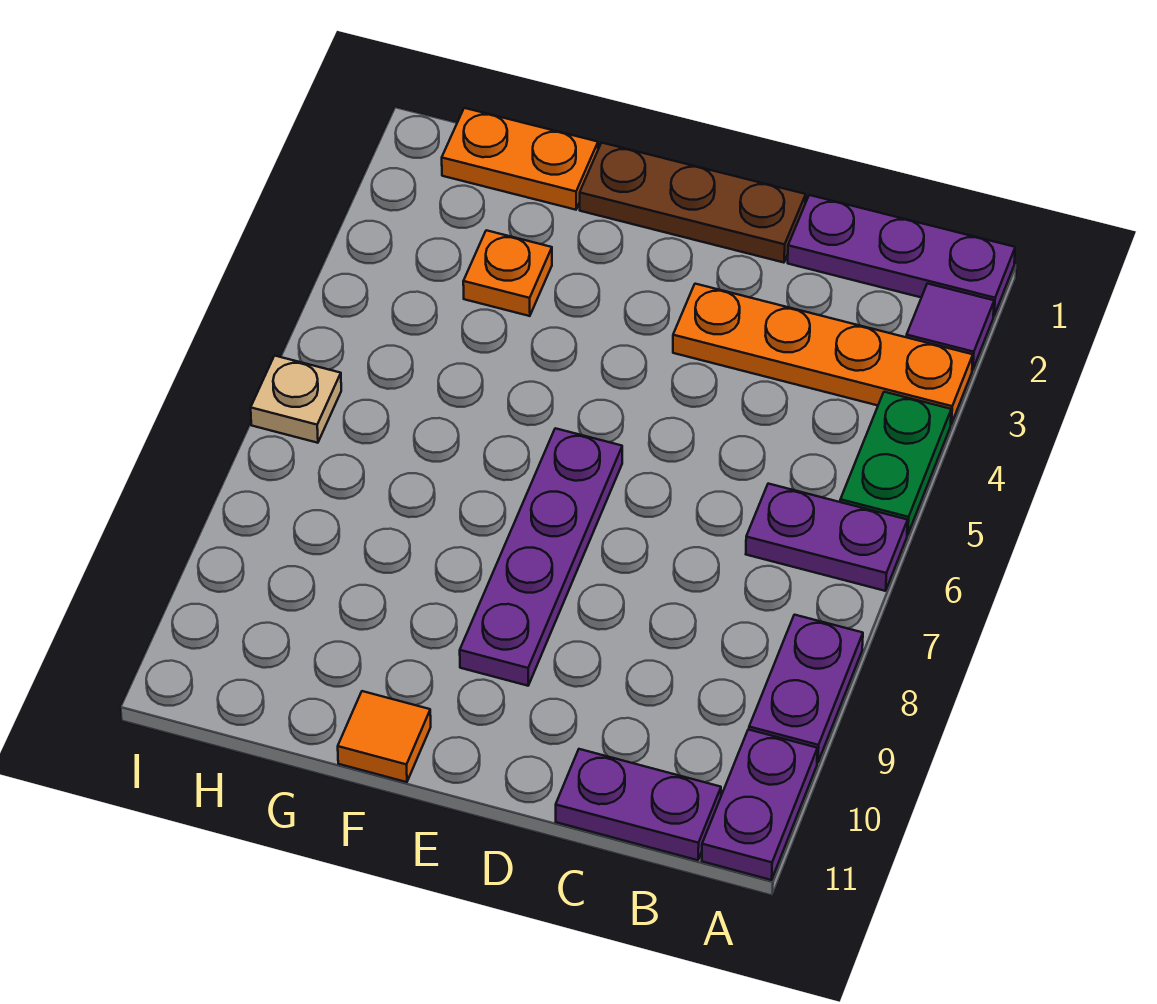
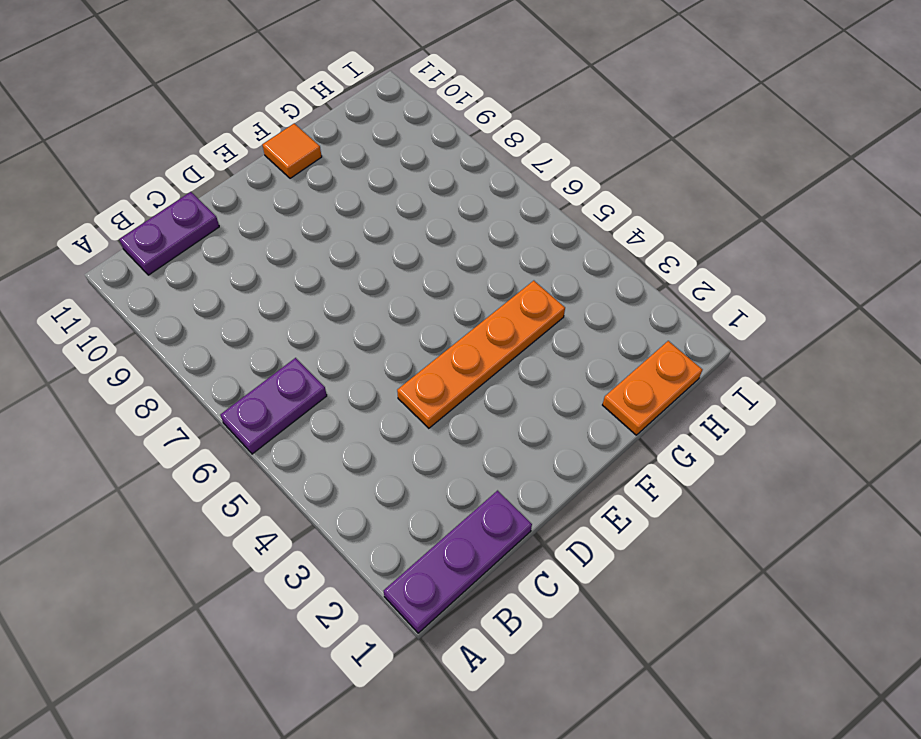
orange plate D4:G4 level 1 -> orange plate A3:D3 level 1
none -> purple tile A2 level 1
none -> green plate A4:A5 level 1
none -> purple plate A8:A9 level 1

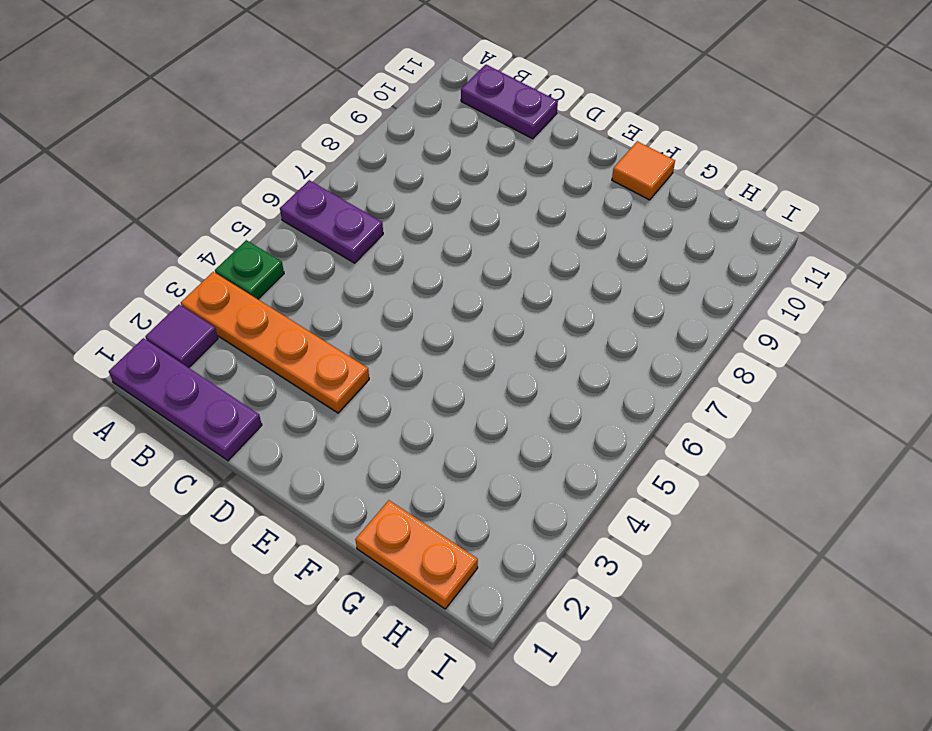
green plate A4 level 1 -> green plate A4:A5 level 1
none -> purple plate A8:A9 level 1
none -> purple plate A10:A11 level 1
none -> brown plate D1:F1 level 1

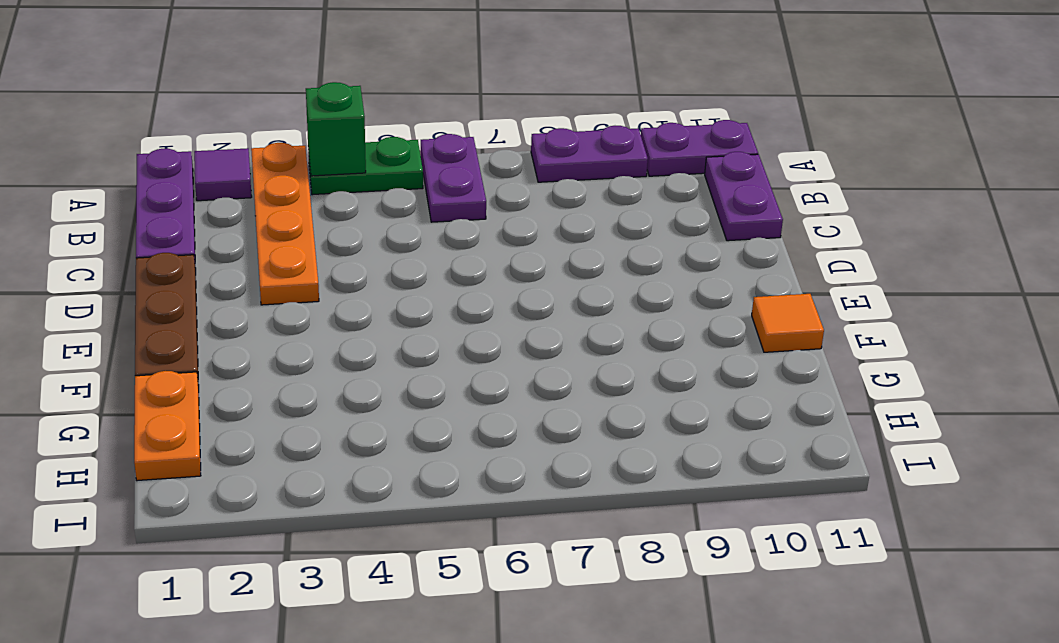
green brick A4 level 2 -> none
none -> purple plate E6:E9 level 1
none -> orange plate G3 level 1
none -> tan plate I6 level 1

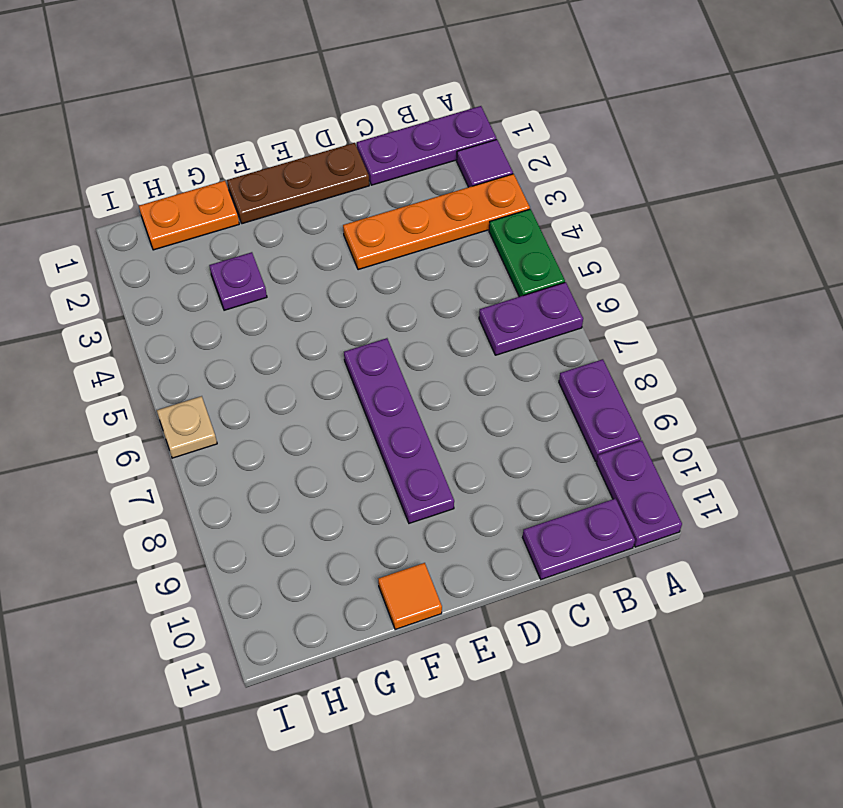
purple plate G3 level 1 -> orange plate G3 level 1

